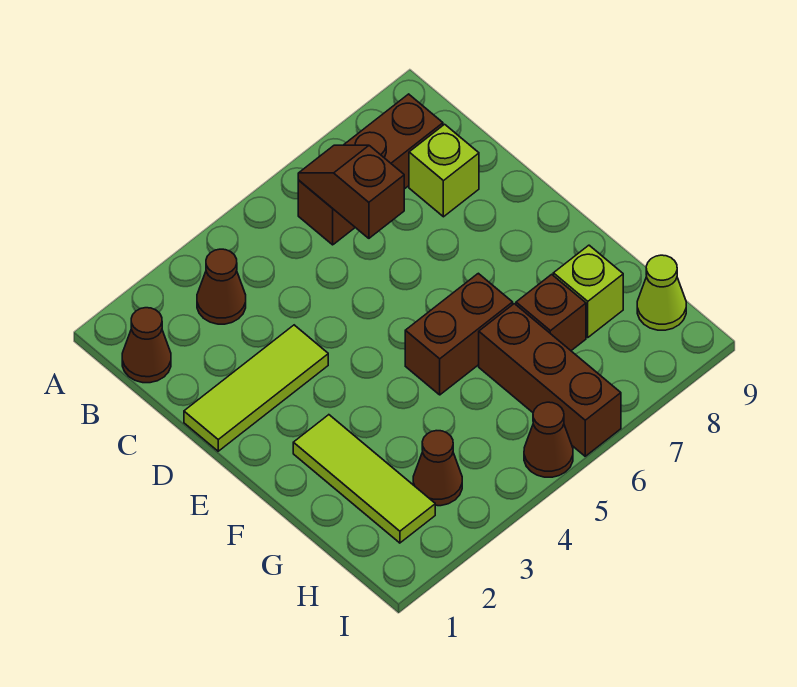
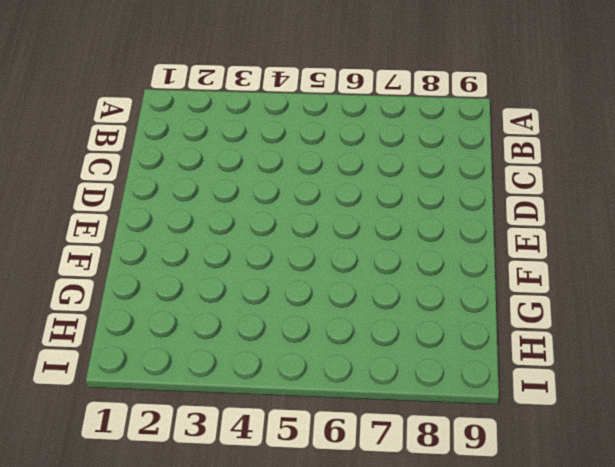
none -> brown cone B1 level 1
none -> brown cone B3 level 1
none -> brown brick B6:B8 level 1

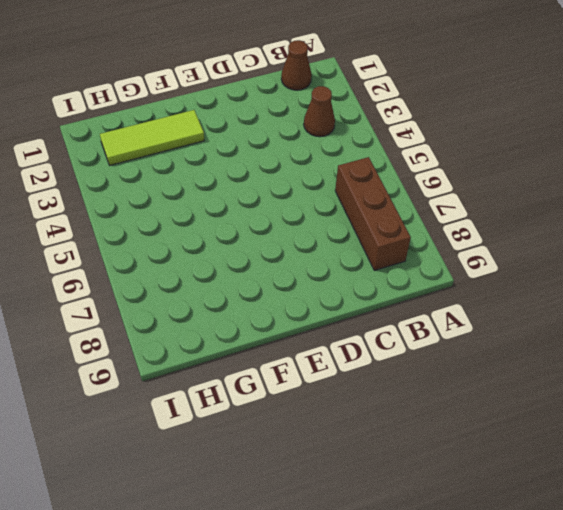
none -> lime brick C8 level 1
none -> lime tile D1:D3 level 1
none -> brown brick F5:F6 level 1

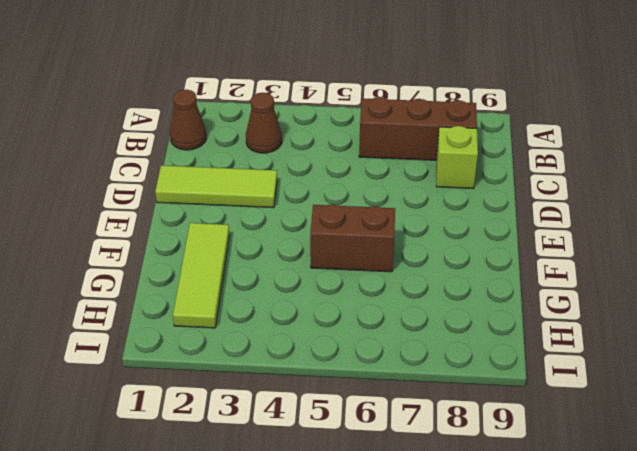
none -> brown brick G6:I6 level 1
none -> brown brick G7 level 1
none -> lime brick G8 level 1

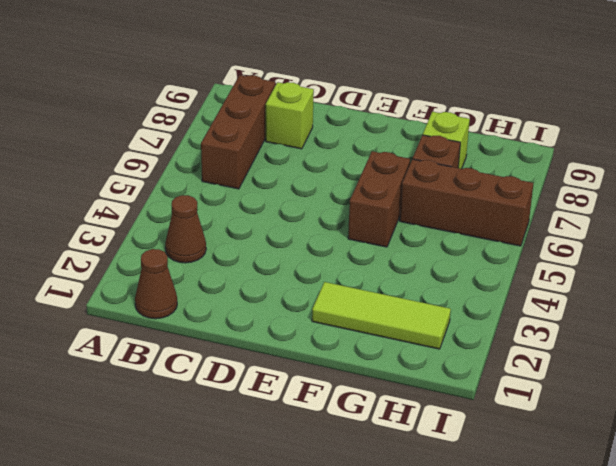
none -> lime tile D1:D3 level 1
none -> brown cone H3 level 1
none -> lime cone H9 level 1

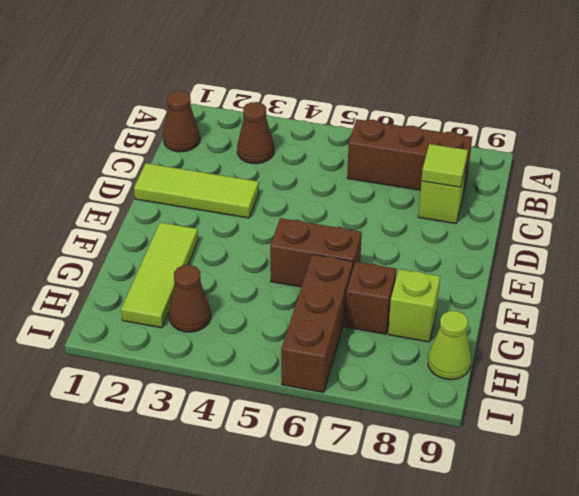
lime tile C8 level 2 -> none
none -> brown cone I5 level 1
none -> brown slope B6:C6 level 2 top C

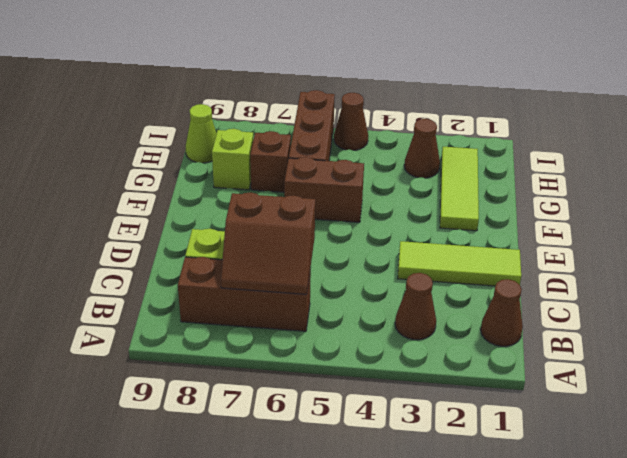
brown slope B6:C7 level 2 top C -> brown slope B6:C6 level 2 top C

